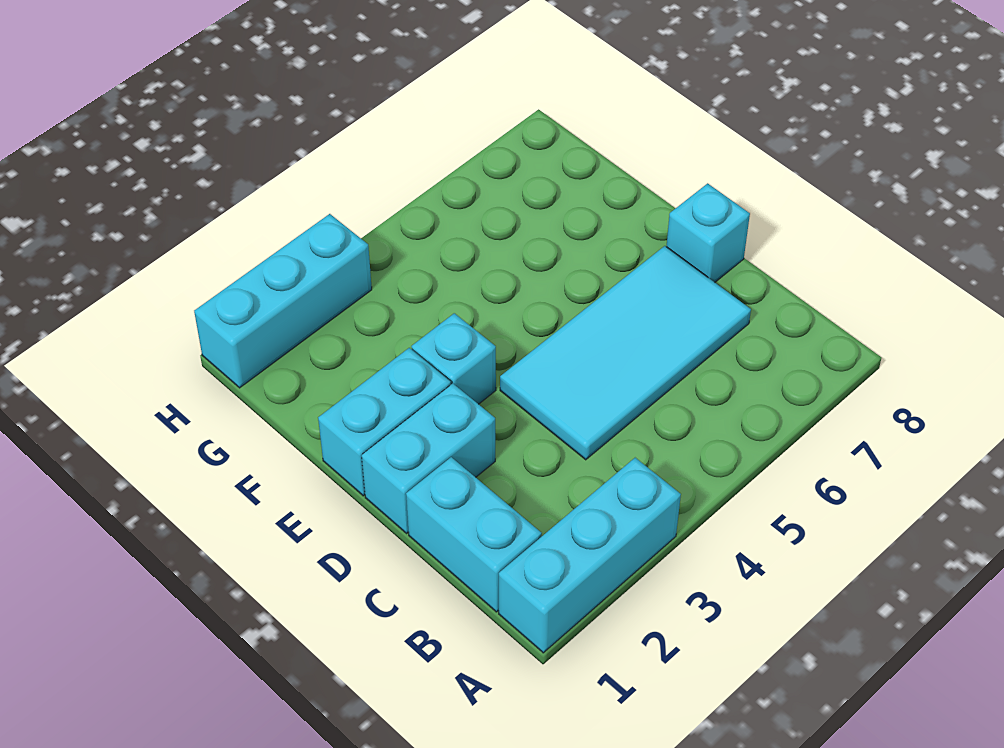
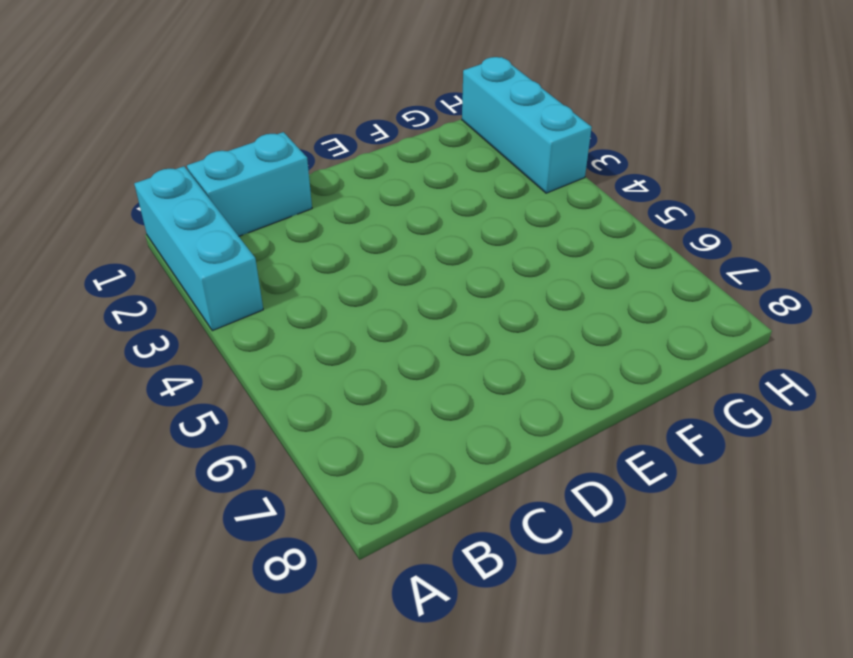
none -> cyan tile C4:D7 level 1
none -> cyan brick D1:D2 level 1

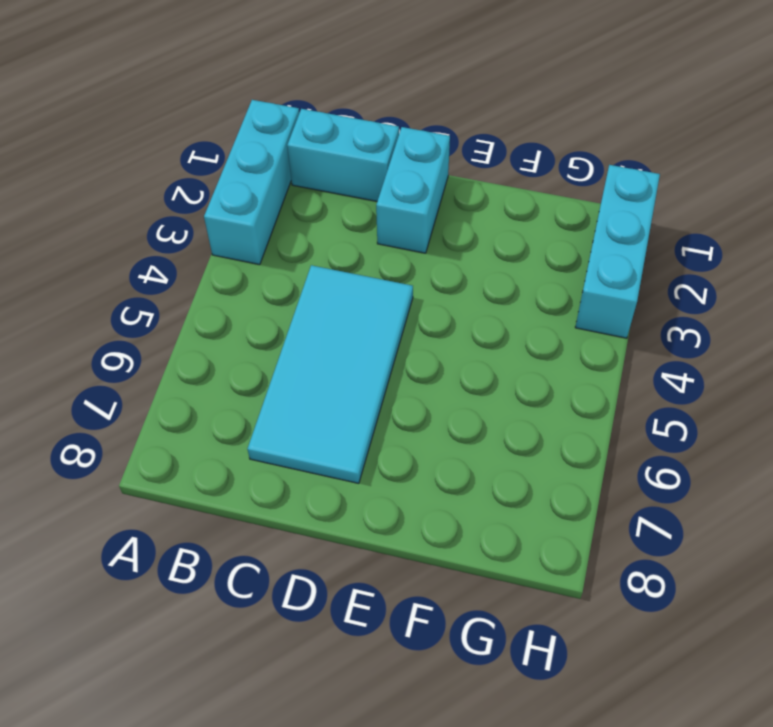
none -> cyan brick D8 level 1
none -> cyan brick E1:E2 level 1

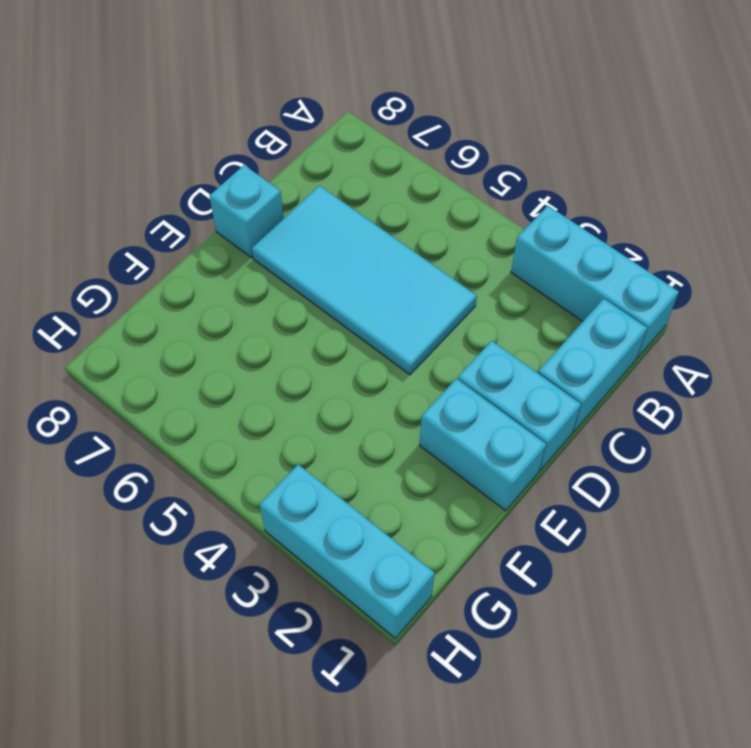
none -> cyan brick E3 level 1

